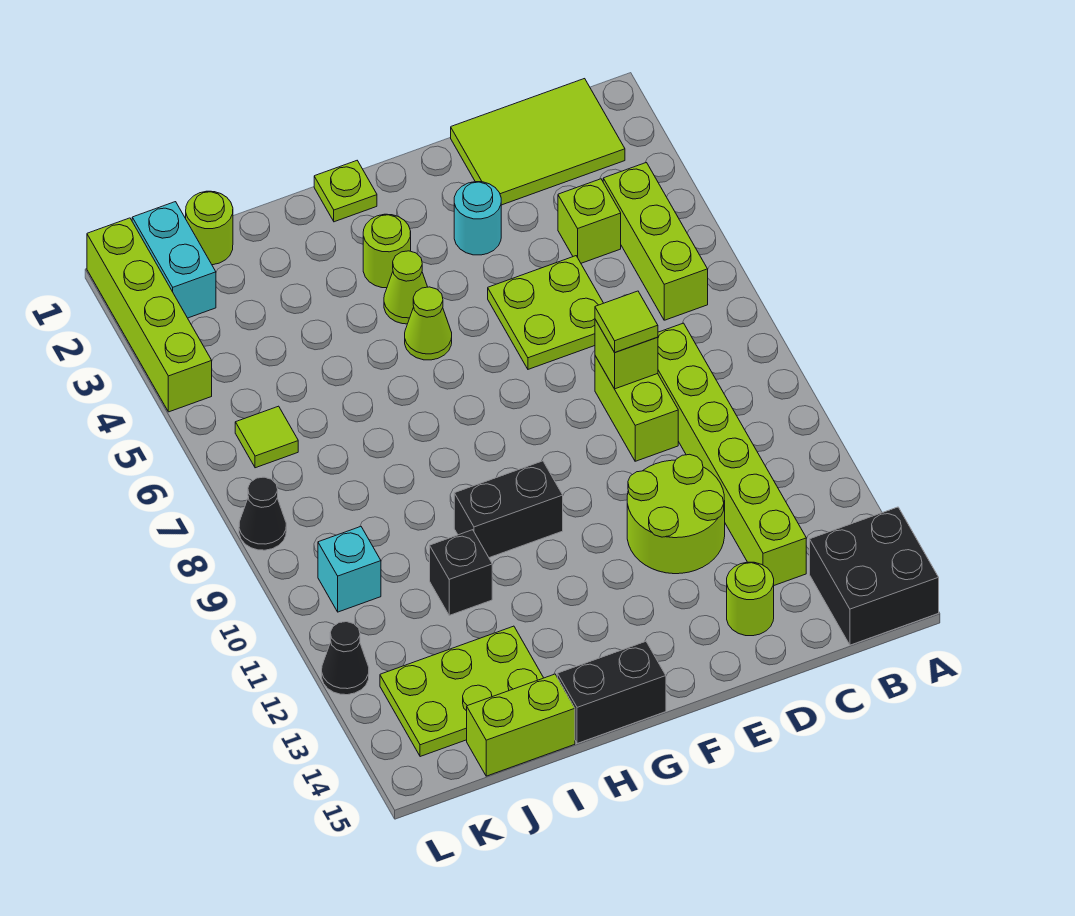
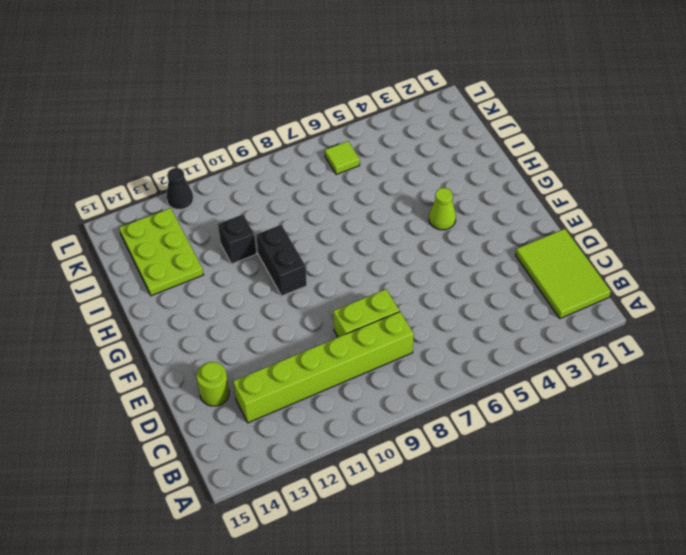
none -> black brick A14:B15 level 1
none -> lime brick B4:B6 level 1
none -> lime brick C4 level 1

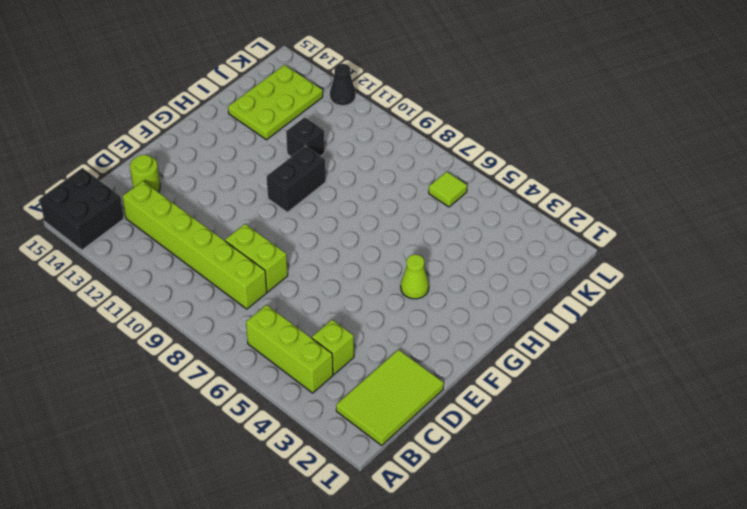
none -> lime plate D5:E6 level 1
none -> lime round brick D11:E12 level 1
none -> cyan round brick E3 level 1

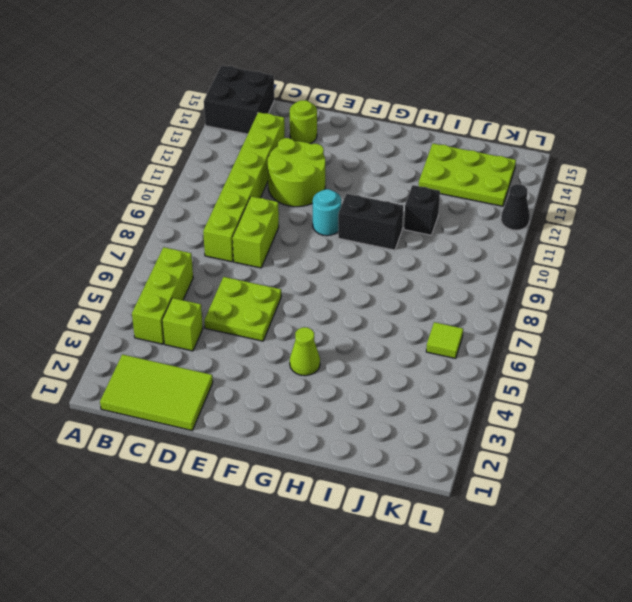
cyan round brick F10 level 1 -> cyan round brick E3 level 1
none -> lime plate G1 level 1
none -> lime round brick G3 level 1
none -> lime cone G5 level 1

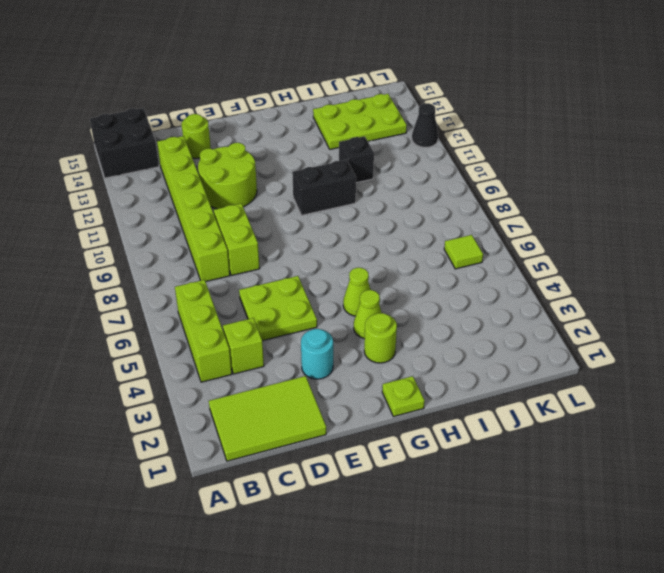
none -> black brick G15:H15 level 1
none -> lime brick I15:J15 level 1
none -> lime round brick J1 level 1

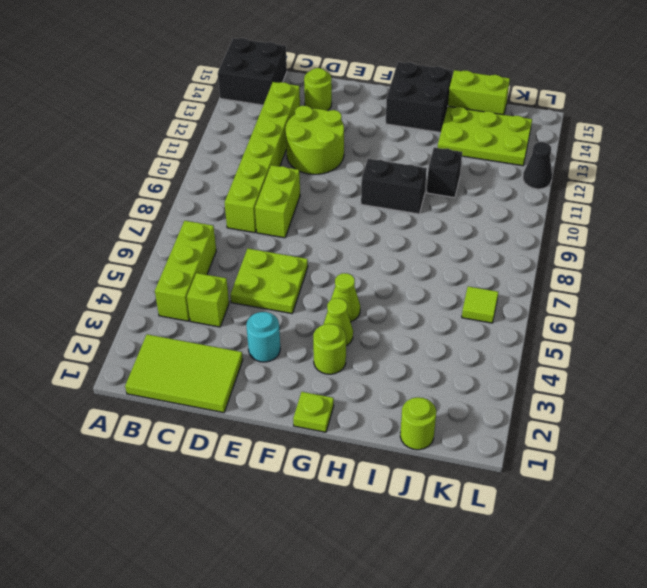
black brick G14:H15 level 1 -> black brick G15:H15 level 1
none -> cyan brick K1:K2 level 1
none -> cyan brick K10 level 1
none -> lime brick L1:L4 level 1

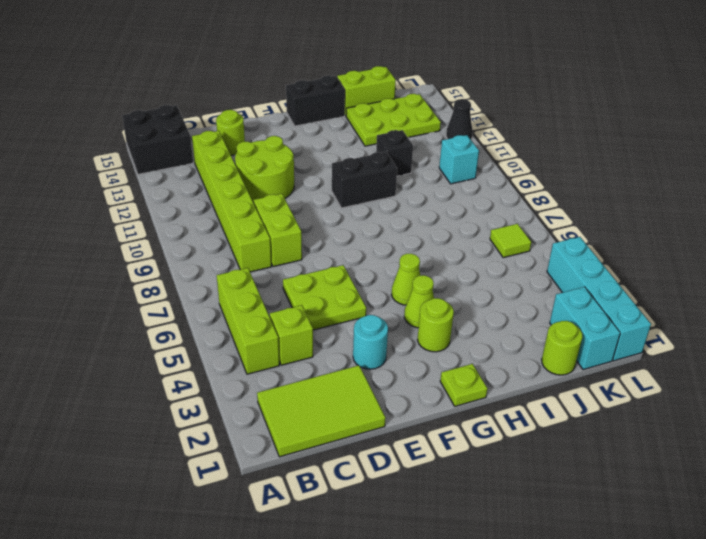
cyan brick L1:L4 level 1 -> lime brick L1:L4 level 1
none -> black cone L8 level 1
none -> lime brick D8 level 2
none -> lime tile D8 level 3

